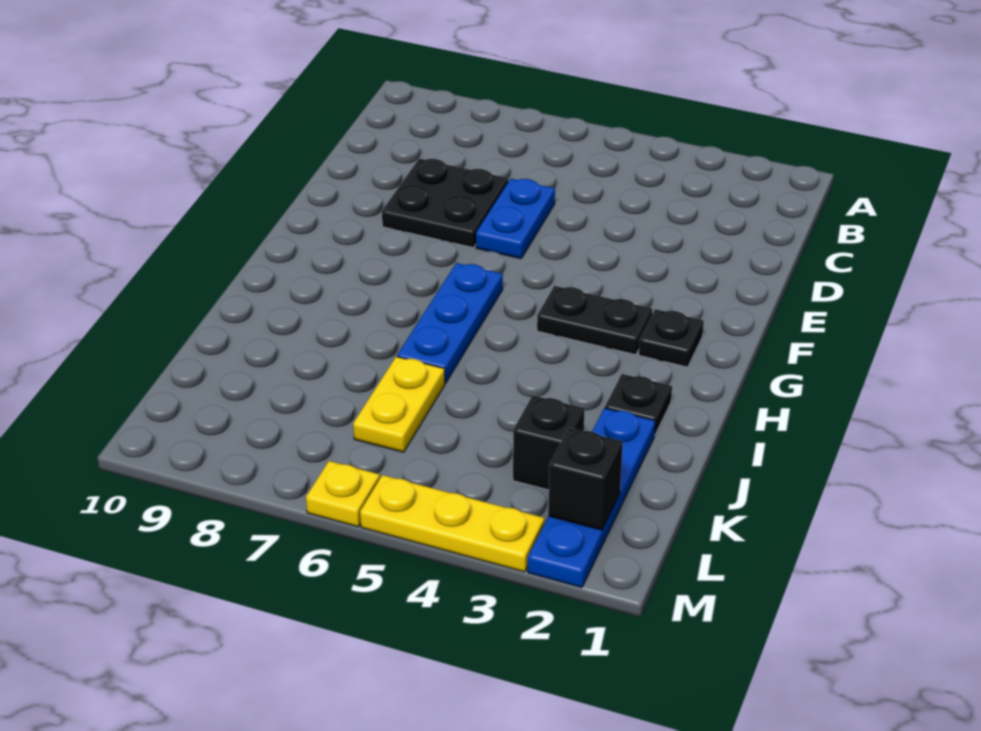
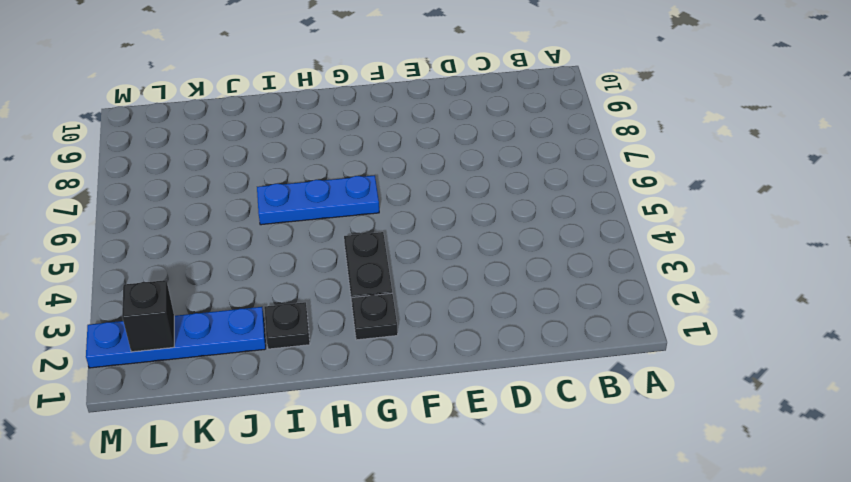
none -> blue plate D6:E6 level 1
none -> black plate D7:E8 level 1
none -> yellow plate J6:K6 level 1

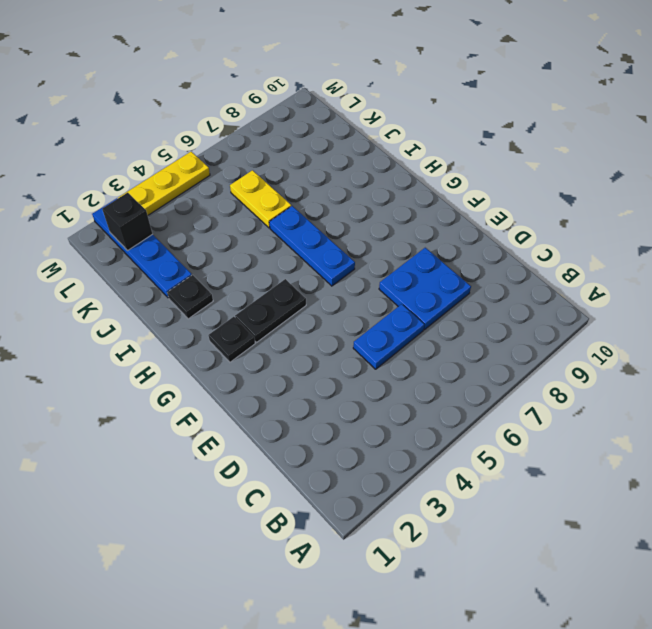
blue plate D5:D6 level 1 -> blue plate D6:E6 level 1
blue plate D7:E8 level 1 -> black plate D7:E8 level 1
none -> black brick K3 level 1
none -> yellow plate M6 level 1

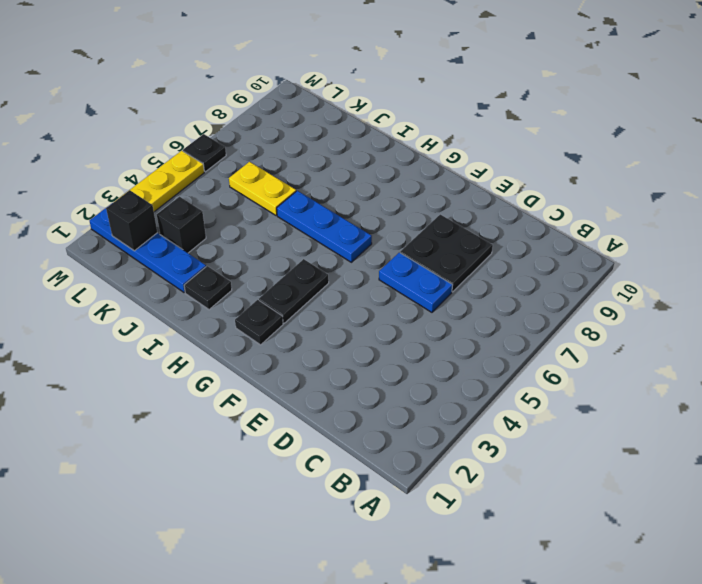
black plate M6 level 1 -> yellow plate M6 level 1

